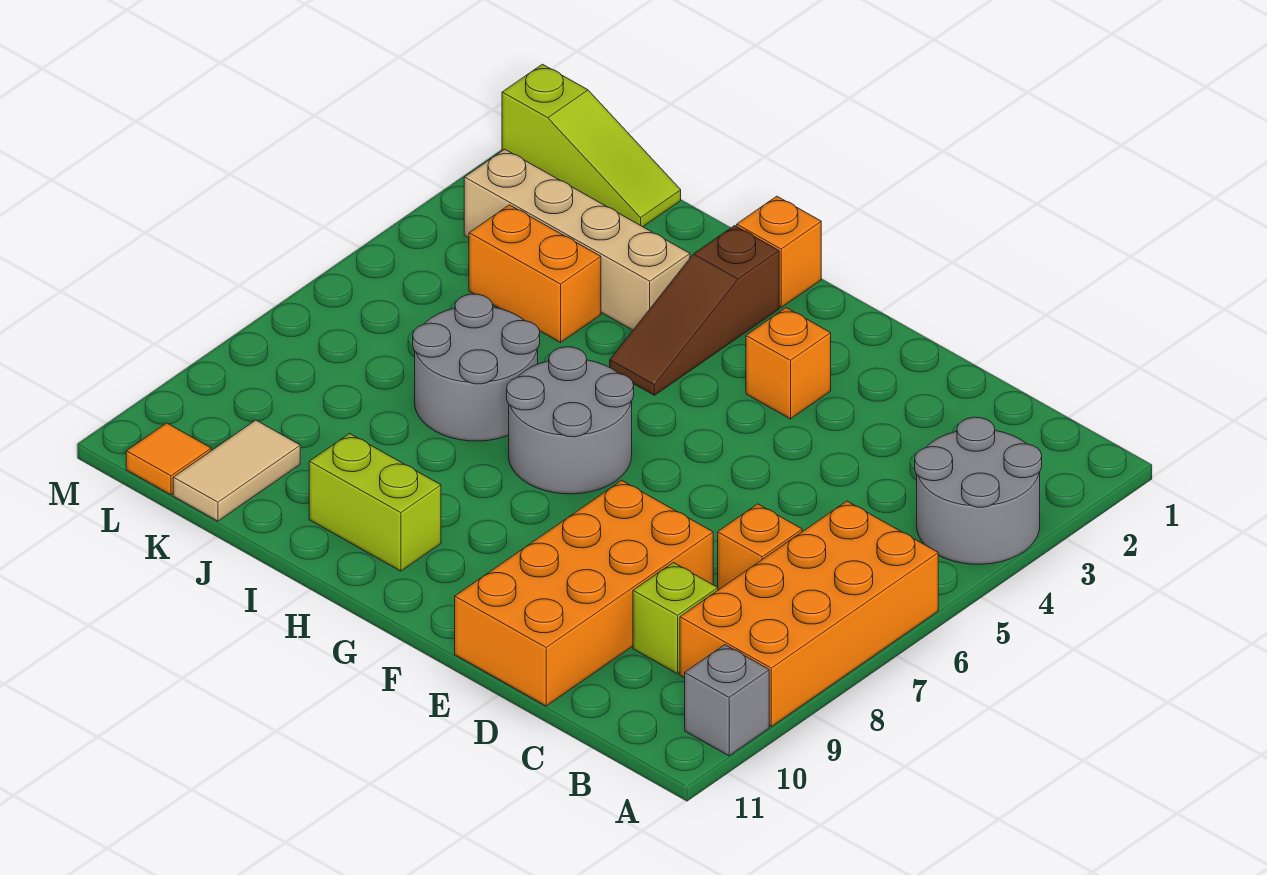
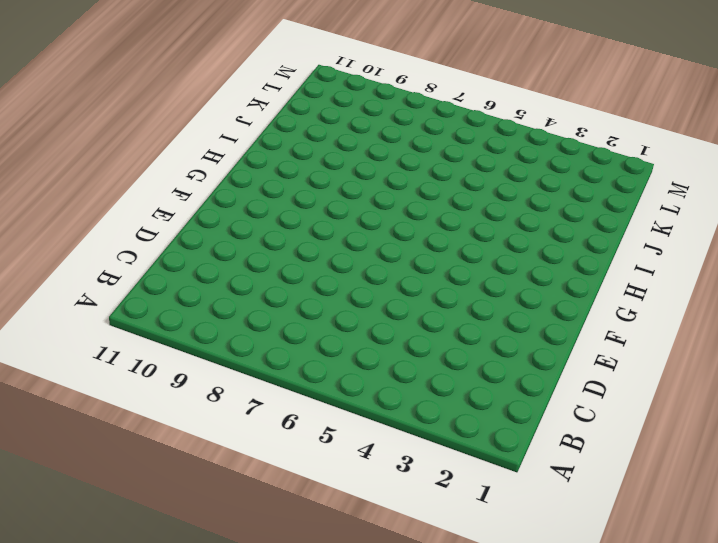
none -> grey round brick A3:B4 level 1
none -> orange brick A6:B9 level 1
none -> grey brick A10 level 1

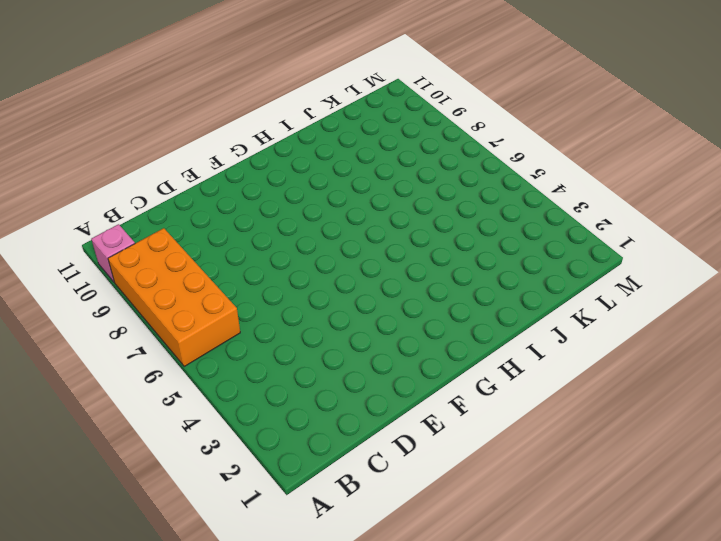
pink brick A10 level 1 -> grey brick A10 level 1
none -> grey round brick A3:B4 level 1
none -> orange brick C7 level 1
none -> lime brick C9 level 1

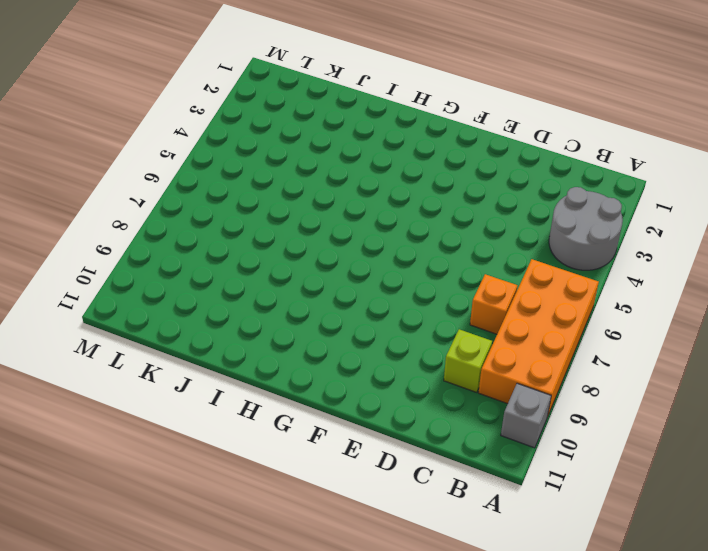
none -> orange brick D8:E11 level 1
none -> orange brick F3 level 1
none -> grey round brick G6:H7 level 1

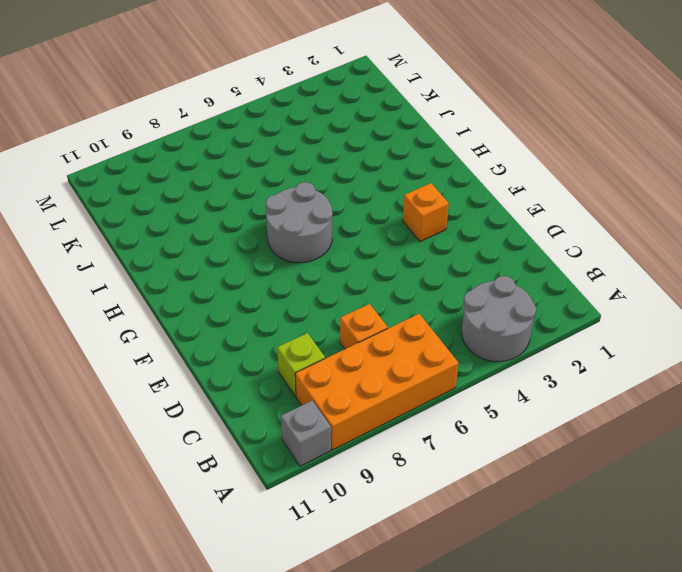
none -> orange brick D8:E11 level 1
none -> orange brick H1 level 1
none -> brown slope H2:H4 level 1 top 2

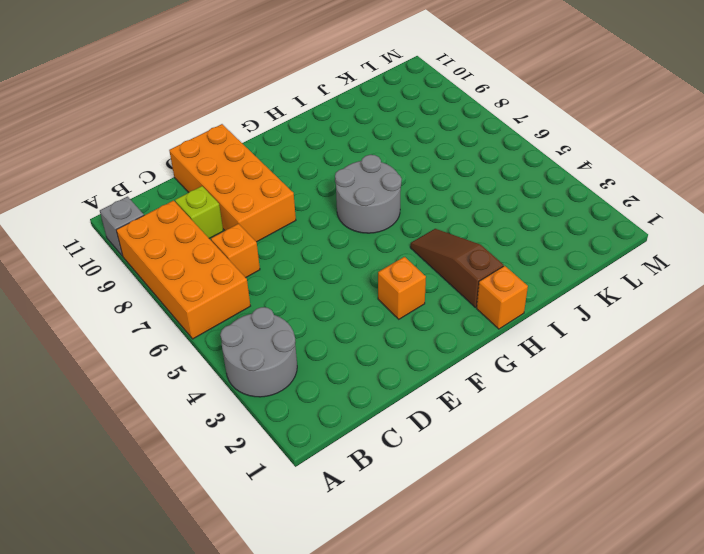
none -> lime brick H10:I10 level 1
none -> tan brick I3:L3 level 1
none -> grey round brick I6:J7 level 1

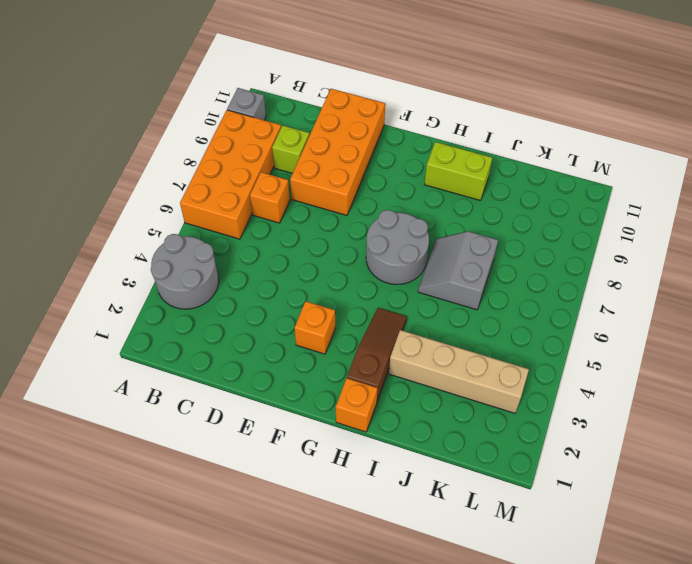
grey slope I6:J7 level 1 top J -> grey round brick I6:J7 level 1
none -> orange brick J4:K4 level 1
none -> lime slope K1:M1 level 1 top M
none -> tan tile K10:K11 level 1

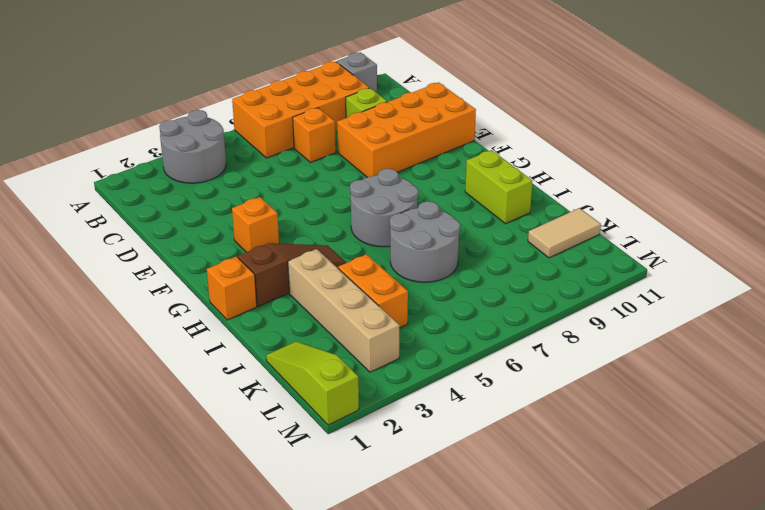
none -> orange tile L11 level 1

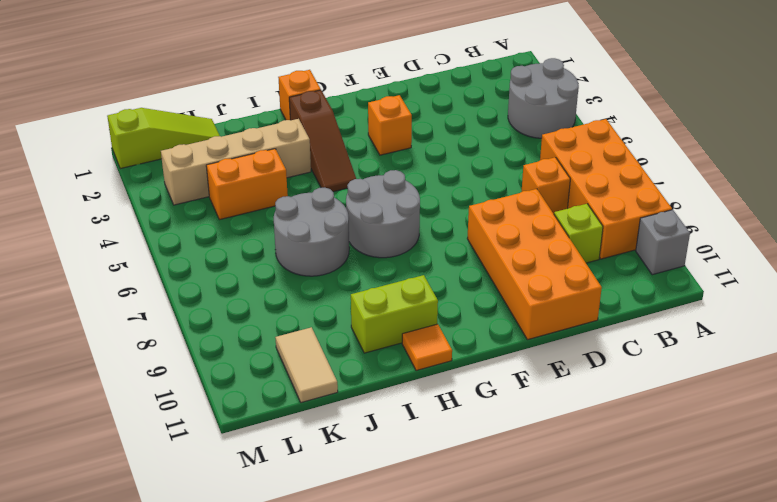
orange tile H11 level 1 -> orange tile L11 level 1

